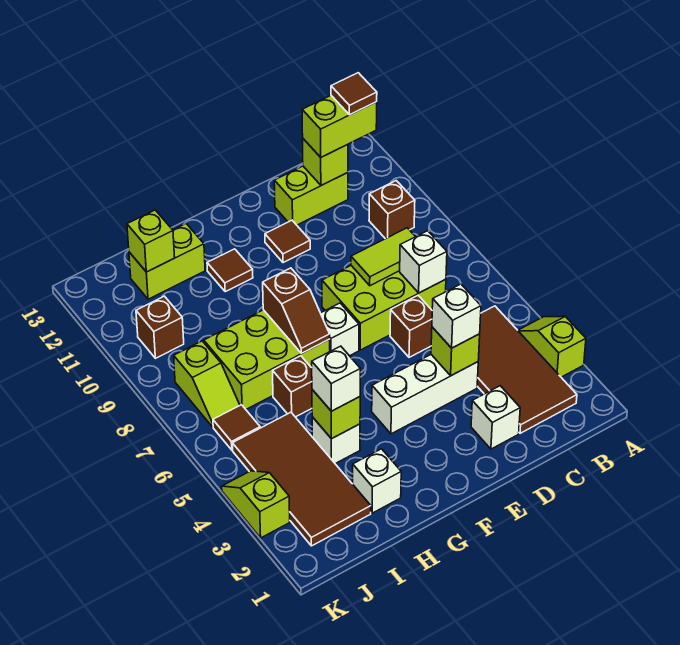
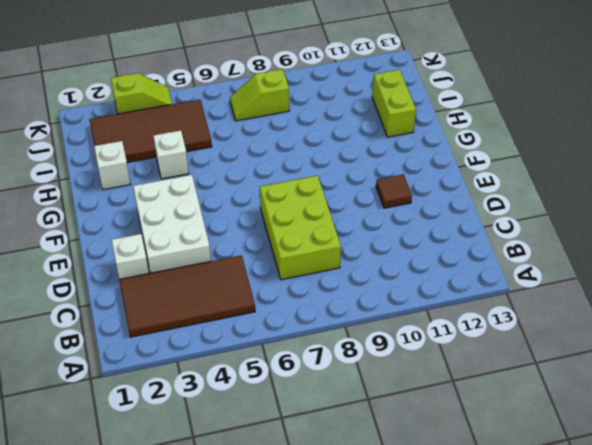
white brick D3:F4 level 1 -> white brick D4:F4 level 1
none -> lime slope A3:A4 level 1 top 3
none -> brown brick B10 level 1
none -> lime brick C12:D12 level 1
none -> brown brick D6 level 1

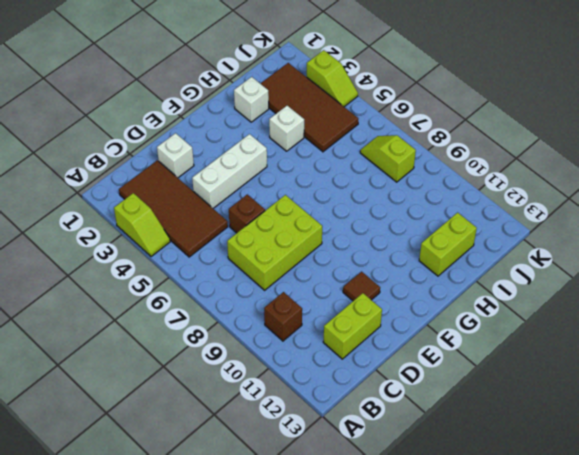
none -> white brick F7 level 1
none -> lime brick G7:I8 level 1
none -> brown tile G11 level 1
none -> brown brick H6 level 1

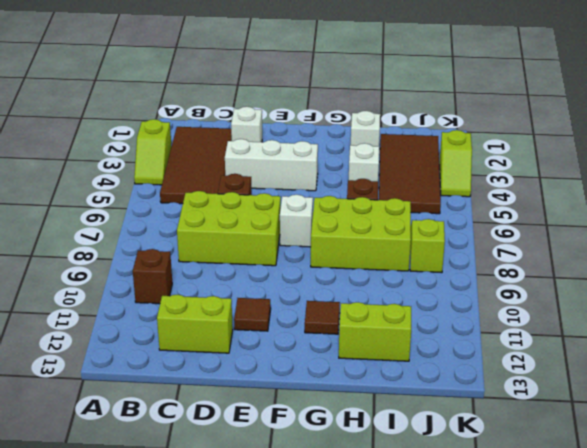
none -> brown tile J6 level 1
none -> brown brick J10 level 1
none -> white brick C7 level 2
none -> lime tile C8:D8 level 2

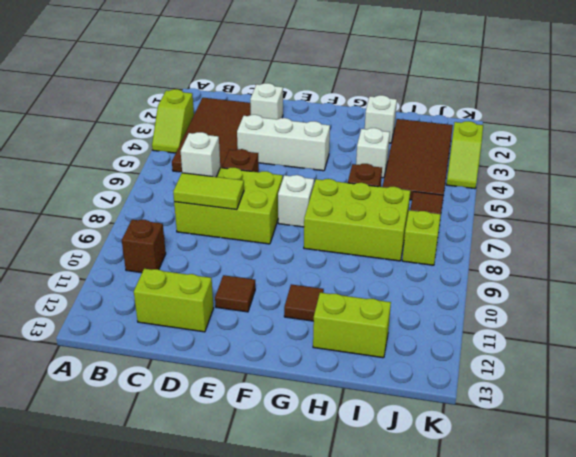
none -> brown brick J10 level 1
none -> lime brick C12 level 2
none -> lime brick D4 level 2
none -> brown slope G7:G8 level 2 top 8

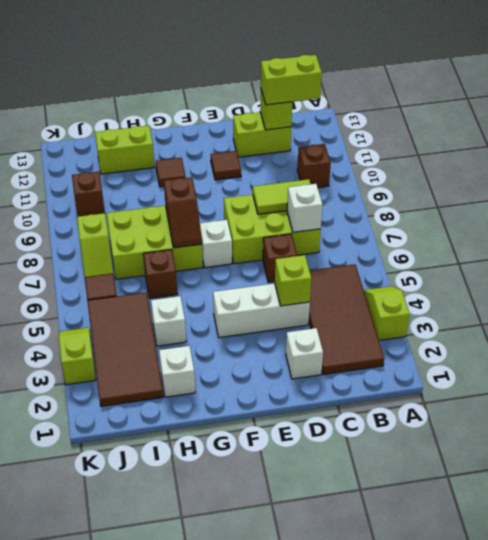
none -> lime brick H4 level 2
none -> lime brick I12 level 2
none -> white brick D4 level 3
none -> white brick H4 level 3

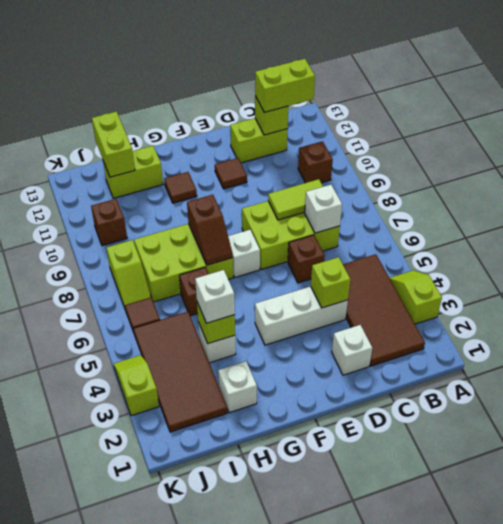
lime brick I12:I13 level 2 -> lime brick I12 level 2
none -> white brick D4 level 3
none -> brown tile B12 level 4

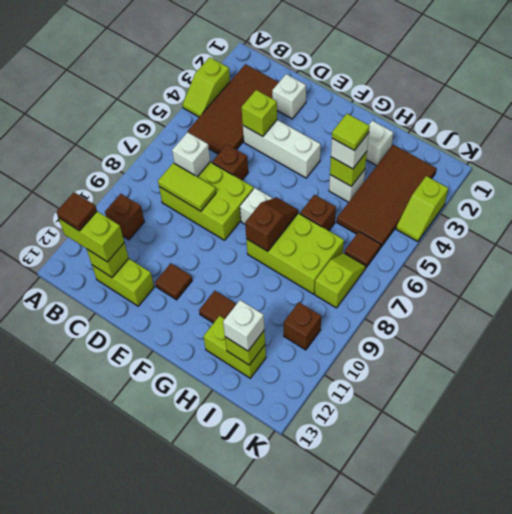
lime tile H4 level 4 -> none
white brick I12 level 3 -> white brick D4 level 3

